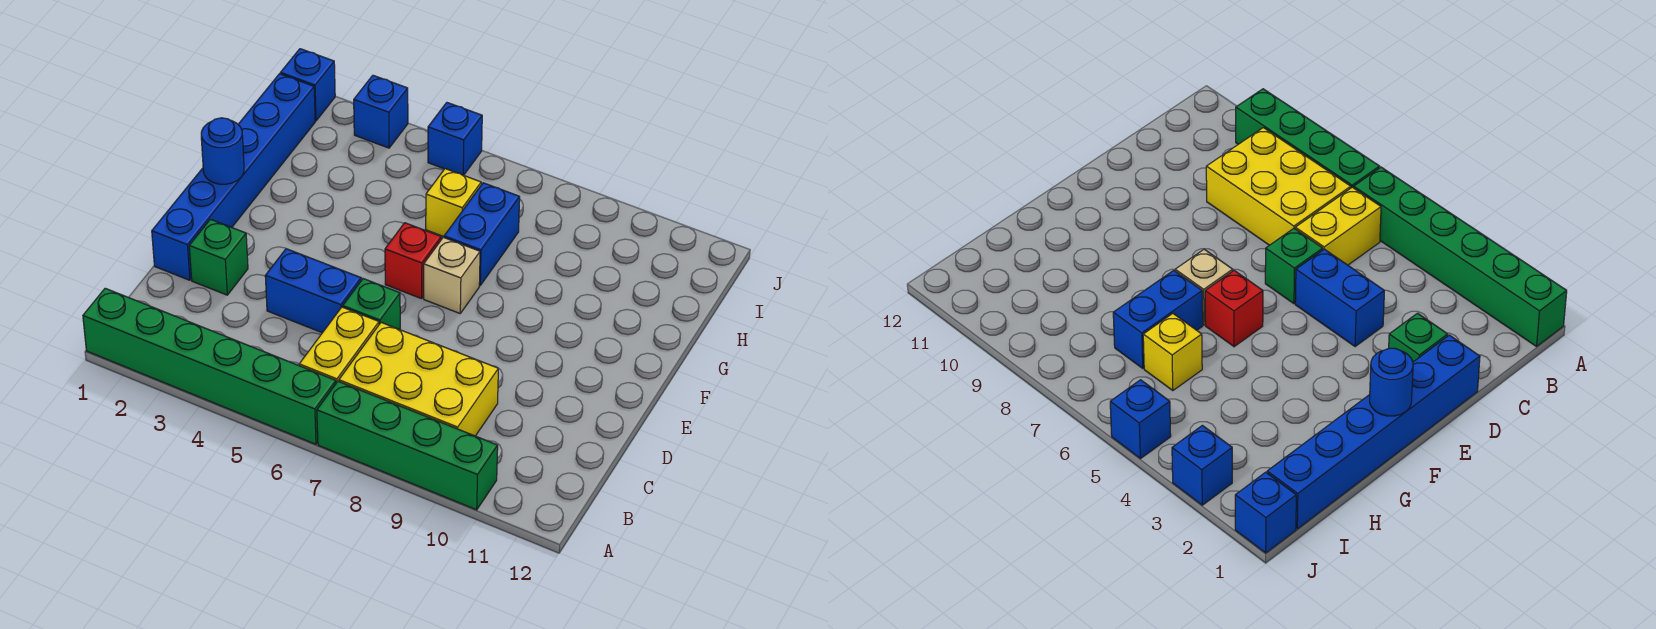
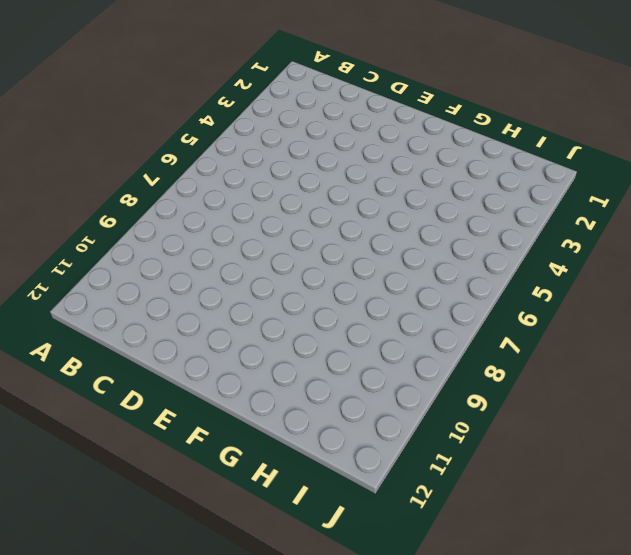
none -> green brick A1:A6 level 1
none -> green brick A7:A10 level 1
none -> yellow brick B6:C6 level 1

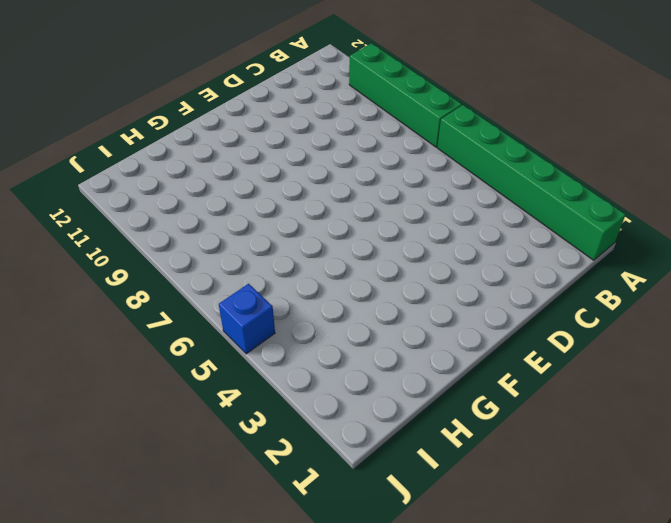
none -> yellow brick B6:C6 level 1
none -> yellow brick B7:C9 level 1
none -> blue brick D1:I1 level 1

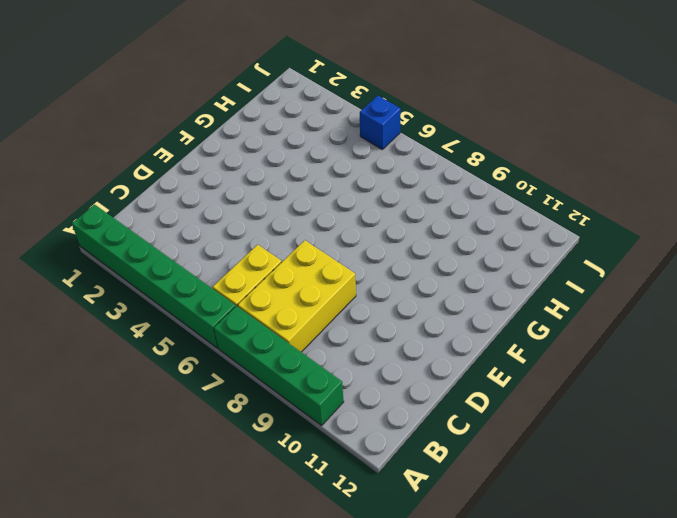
yellow brick B7:D8 level 1 -> yellow brick B7:C9 level 1
none -> blue brick D1:I1 level 1
none -> green brick D2 level 1
none -> blue brick D4:D5 level 1

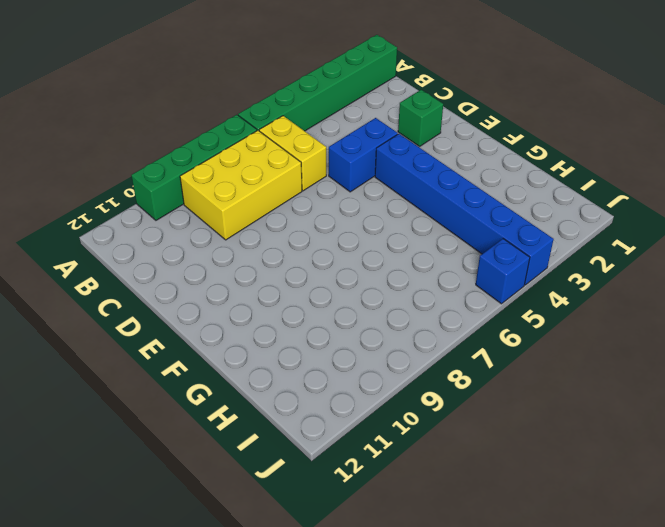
blue brick E4:J4 level 1 -> blue brick D1:I1 level 1
none -> green brick D6 level 1
none -> red brick F6 level 1
none -> tan brick F7 level 1

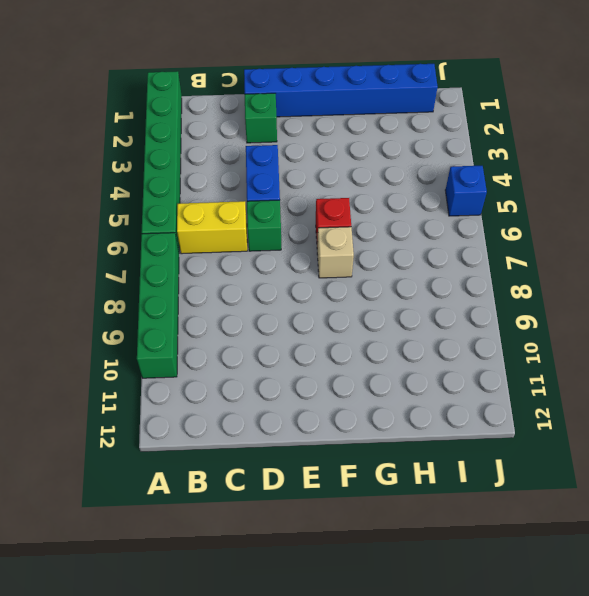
none -> yellow brick B7:C9 level 1
none -> blue brick G7:H7 level 1
none -> yellow brick H6 level 1

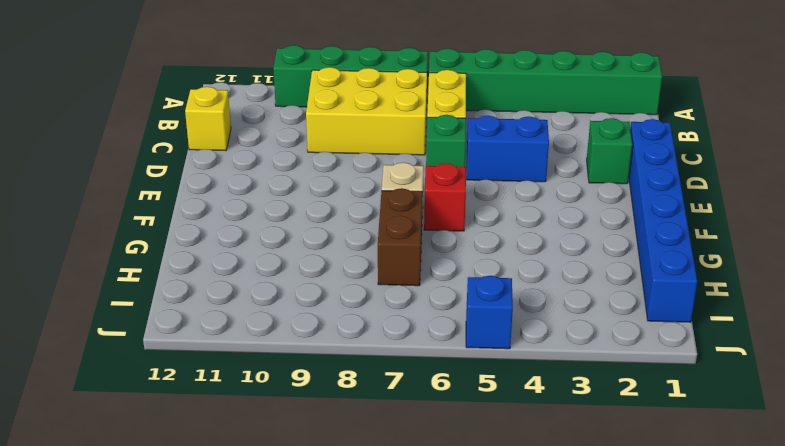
yellow brick C12 level 1 -> yellow brick H6 level 1
brown brick G7:H7 level 1 -> blue brick G7:H7 level 1
none -> blue brick J1 level 1
none -> blue brick J3 level 1
none -> blue round brick F1 level 2

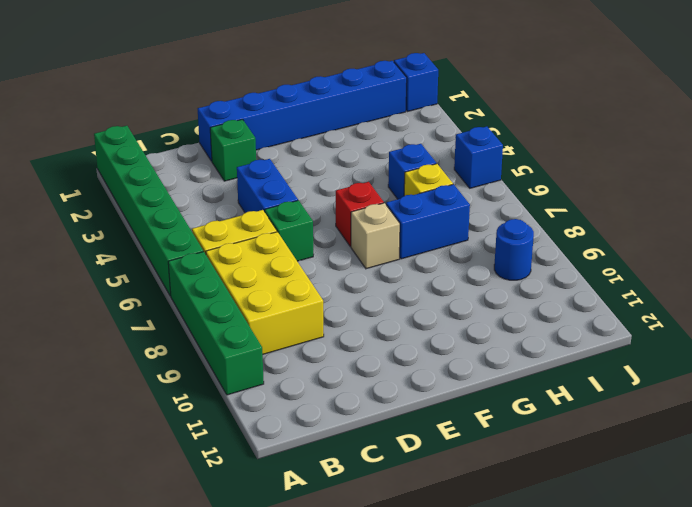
blue brick H5 level 1 -> blue brick J3 level 1
blue round brick I9 level 1 -> blue round brick F1 level 2

